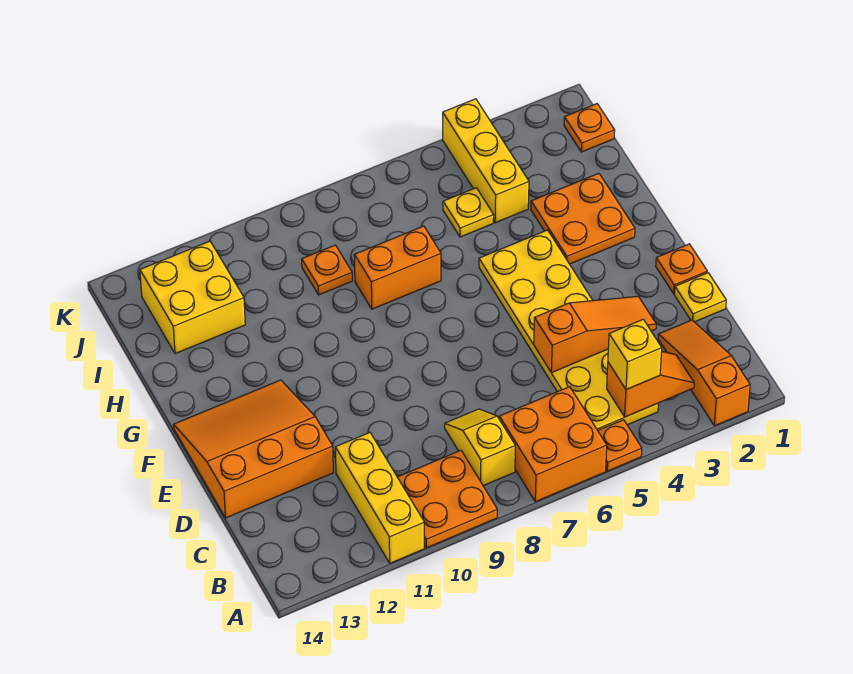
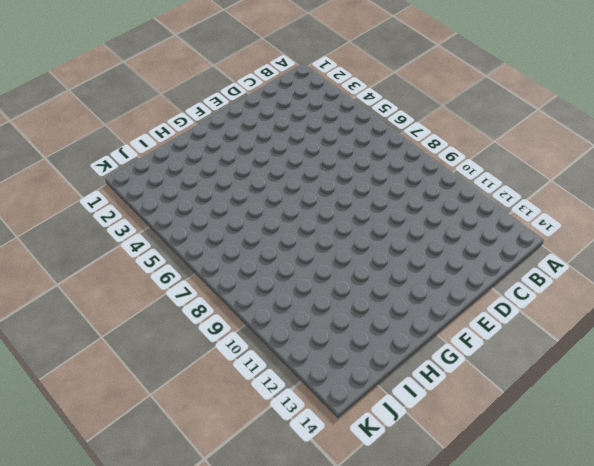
none -> orange slope A2:C2 level 1 top A
none -> orange plate A5 level 1
none -> orange brick A6:B7 level 1

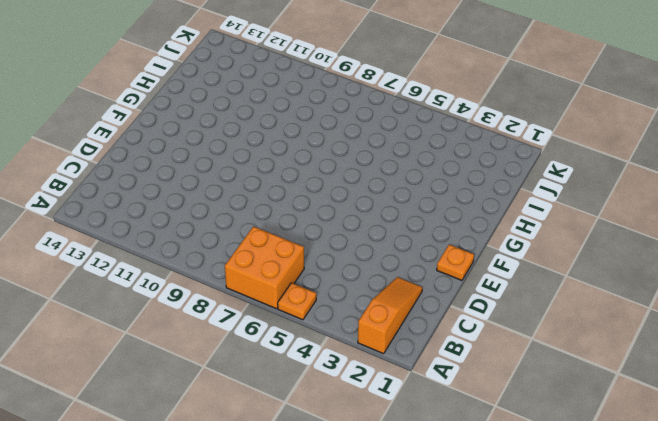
none -> orange plate A9:B10 level 1
none -> yellow brick A11:C11 level 1
none -> yellow plate B4:G5 level 1

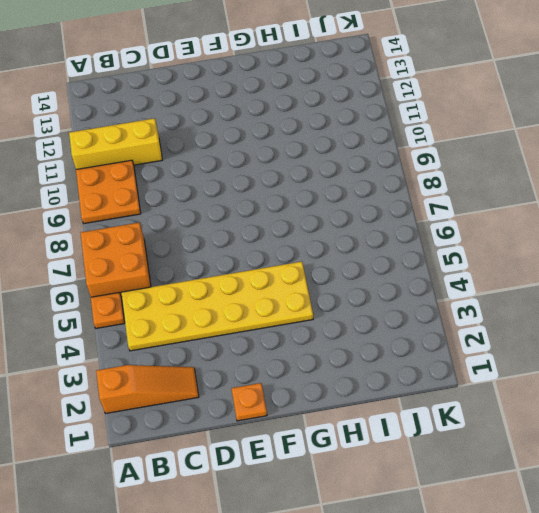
none -> yellow slope B8:C8 level 1 top B
none -> yellow plate D1 level 1
none -> orange slope D12:F14 level 1 top D

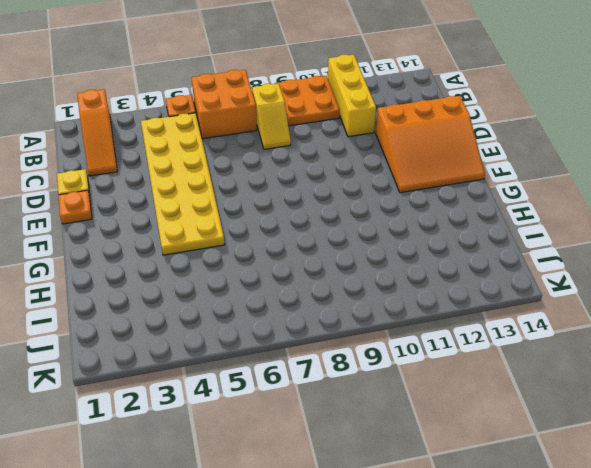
none -> orange plate G2:H3 level 1
none -> orange brick H7:H8 level 1
none -> yellow brick I4:K4 level 1

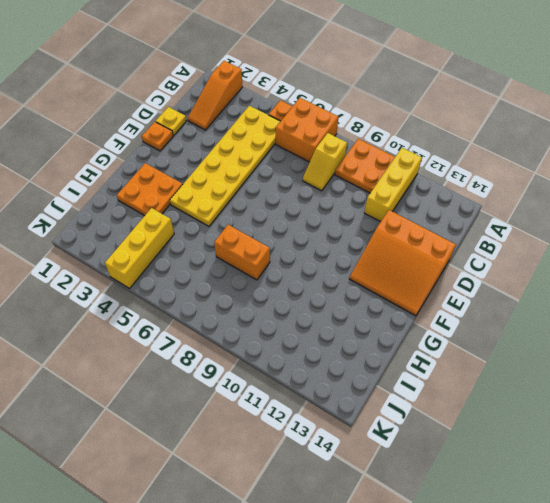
none -> yellow plate I5 level 1
none -> orange plate I9 level 1
none -> yellow brick I12:J13 level 1

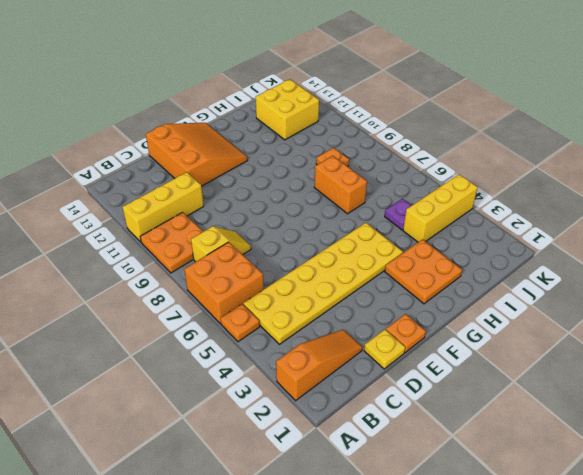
purple plate I5 level 1 -> yellow plate I5 level 1
none -> orange plate J1 level 1
none -> orange slope B3:B4 level 2 top 4
none -> orange slope D3:D5 level 2 top 5

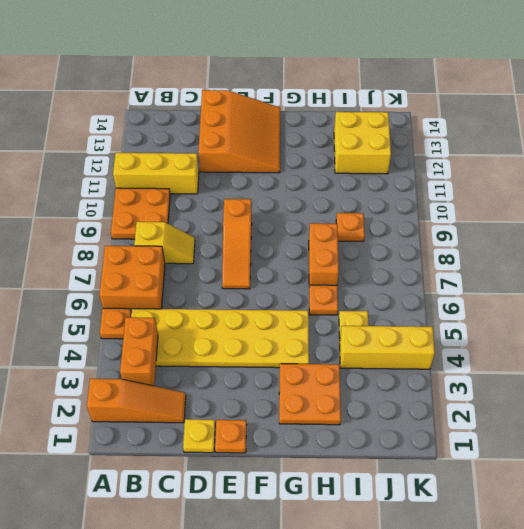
orange brick B3:B4 level 2 -> orange slope B3:B4 level 2 top 4
orange slope E7:E9 level 1 top 9 -> orange slope D3:D5 level 2 top 5
orange plate H6 level 1 -> orange plate J1 level 1
none -> yellow brick B4 level 3

